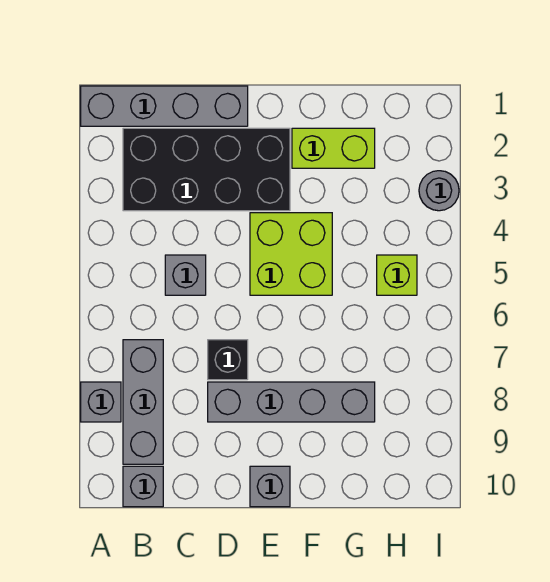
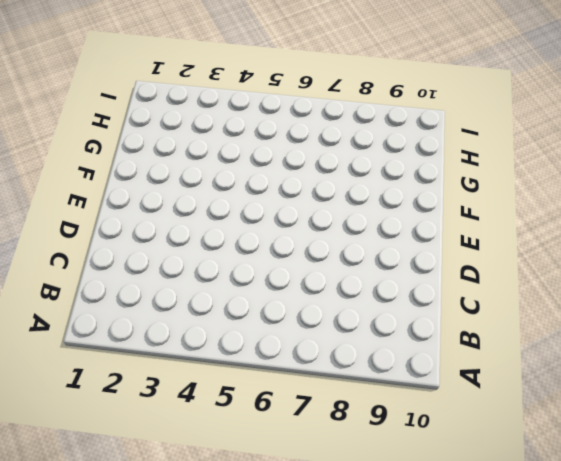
none -> grey brick A1:D1 level 1
none -> grey brick A8 level 1
none -> black brick B2:E3 level 1

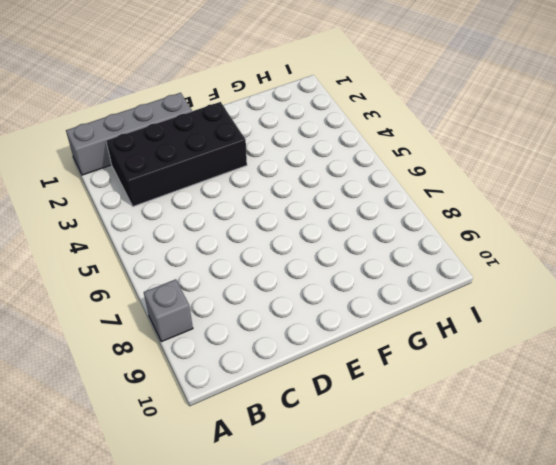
none -> grey brick B7:B9 level 1
none -> grey brick B10 level 1
none -> grey brick C5 level 1

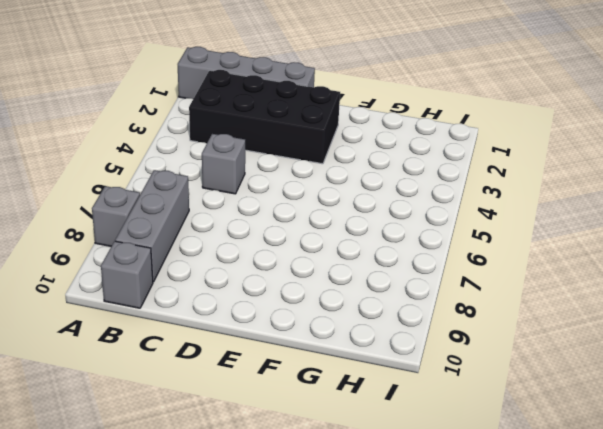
none -> black brick D7 level 1
none -> grey brick D8:G8 level 1
none -> lime brick E4:F5 level 1

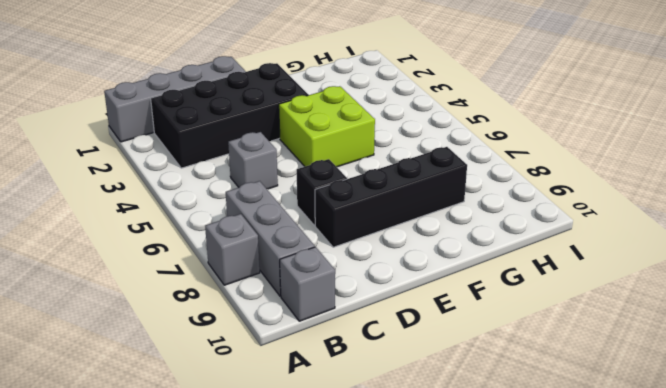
black brick D8:G8 level 1 -> grey brick D8:G8 level 1
none -> grey brick E10 level 1
none -> lime brick F2:G2 level 1
none -> lime brick H5 level 1

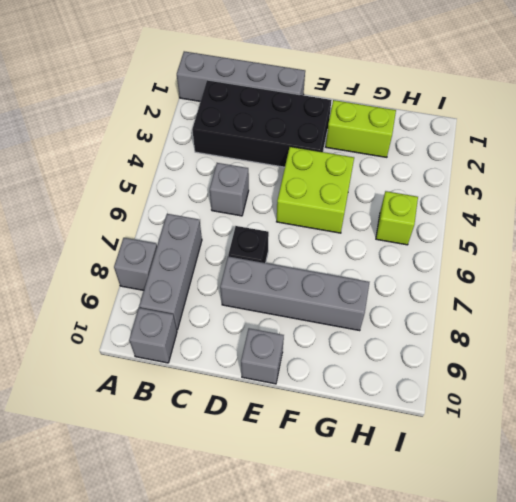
none -> grey round brick I3 level 1

